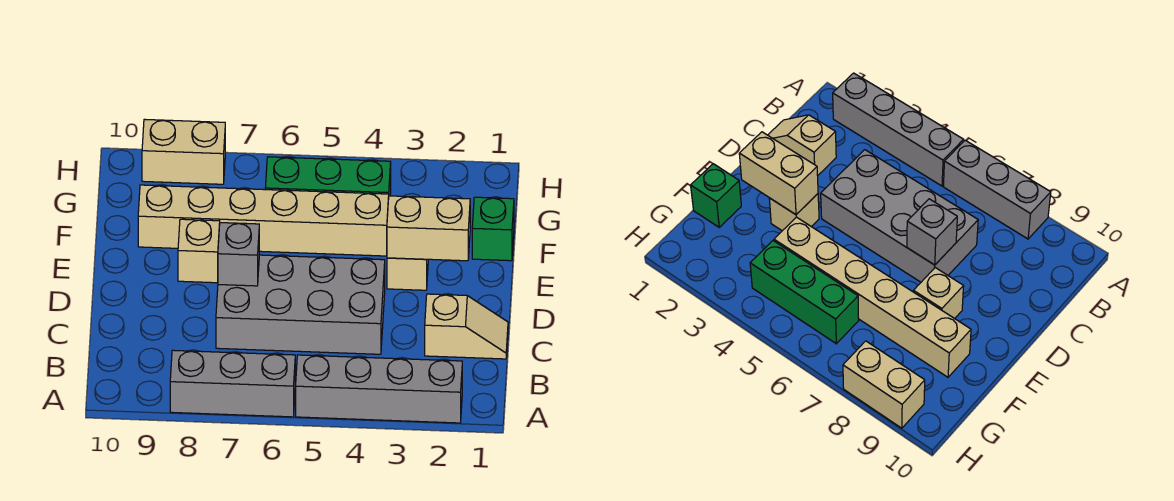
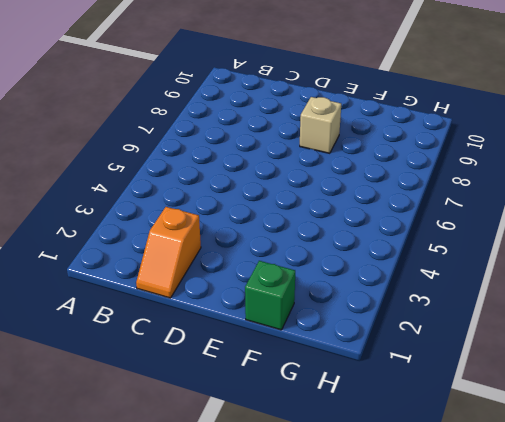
orange slope C1:C2 level 1 top 2 -> tan slope C1:C2 level 1 top 2
none -> grey brick A2:A5 level 1
none -> grey brick A6:A8 level 1
none -> grey brick C4:D7 level 1

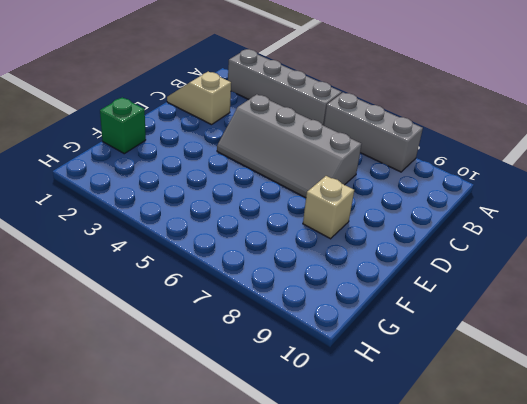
grey slope C4:D7 level 1 top C -> grey brick C4:D7 level 1
none -> tan brick E3 level 1
none -> tan brick F4:F9 level 1
none -> green brick G4:G6 level 1

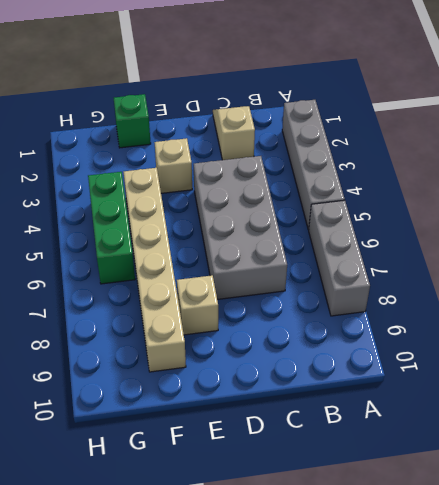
none -> tan brick H8:H9 level 1
none -> grey brick D7 level 2
none -> tan brick E2:E3 level 2

